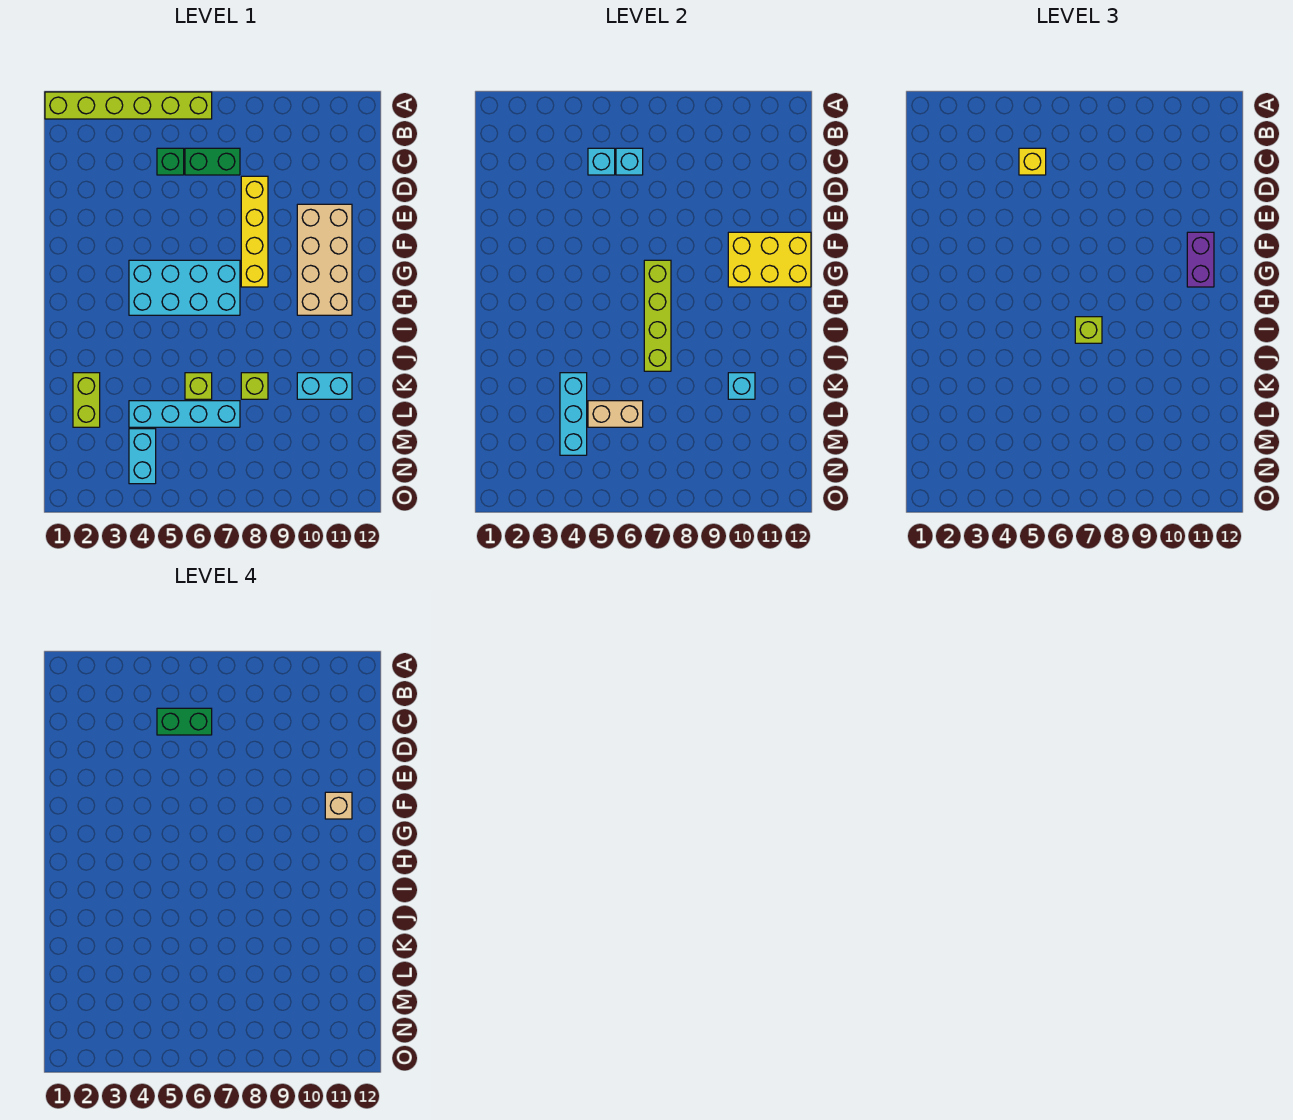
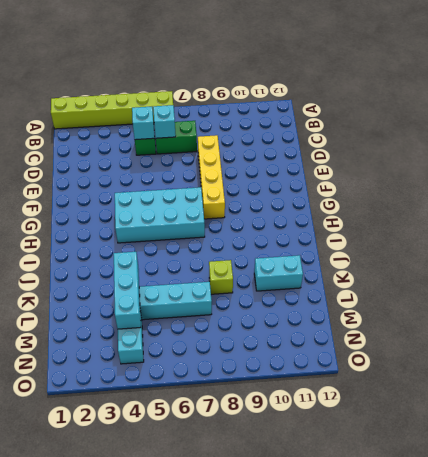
none -> tan brick E10:H11 level 1
none -> lime brick K2:L2 level 1
none -> lime brick K6 level 1

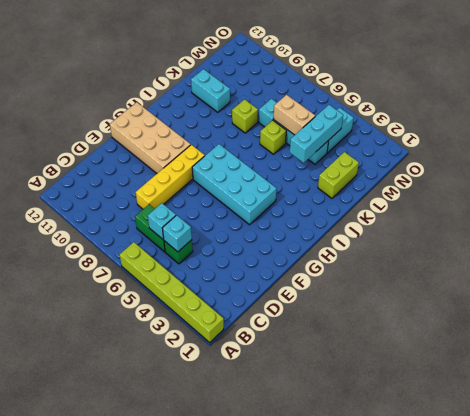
tan brick F9:G12 level 1 -> tan brick E10:H11 level 1
none -> yellow brick F10:G12 level 2
none -> lime brick G7:J7 level 2
none -> cyan brick K10 level 2

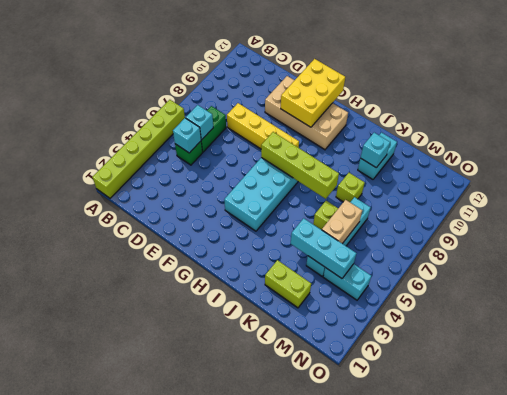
none -> yellow brick C5 level 3
none -> purple brick F11:G11 level 3
none -> lime brick I7 level 3

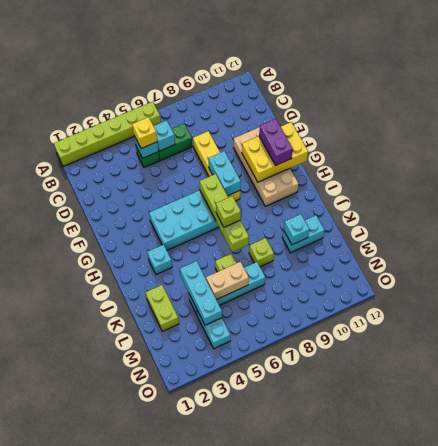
cyan brick F8:G8 level 2 -> none
cyan brick I3 level 1 -> none
none -> green brick C5:C6 level 4
none -> tan brick F11 level 4

